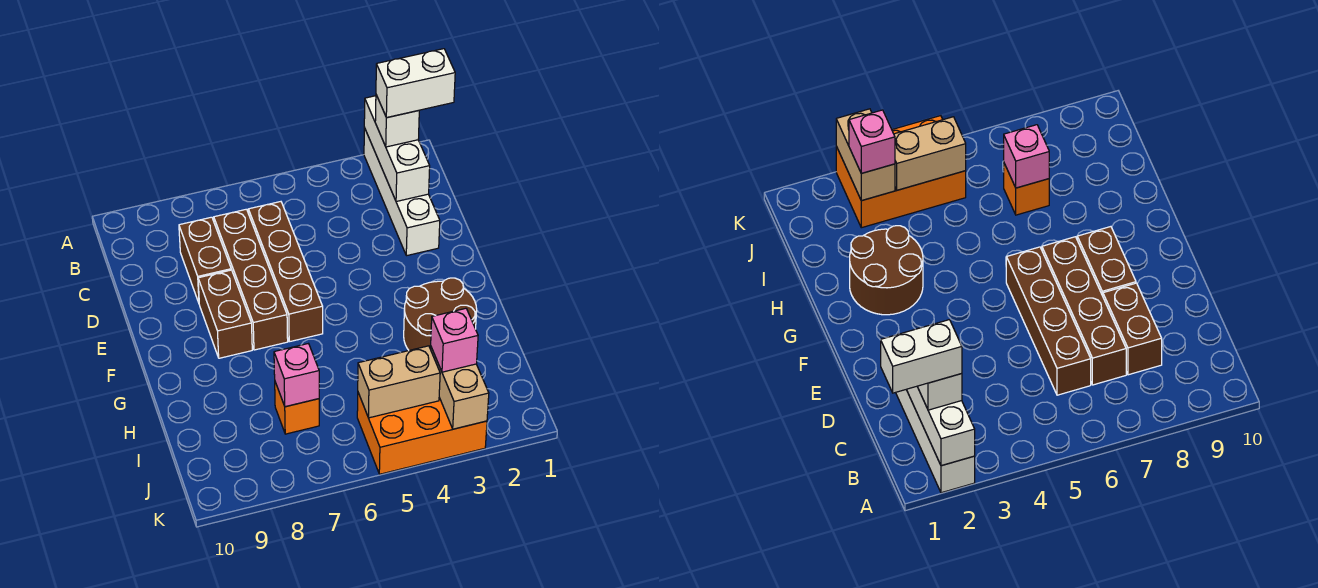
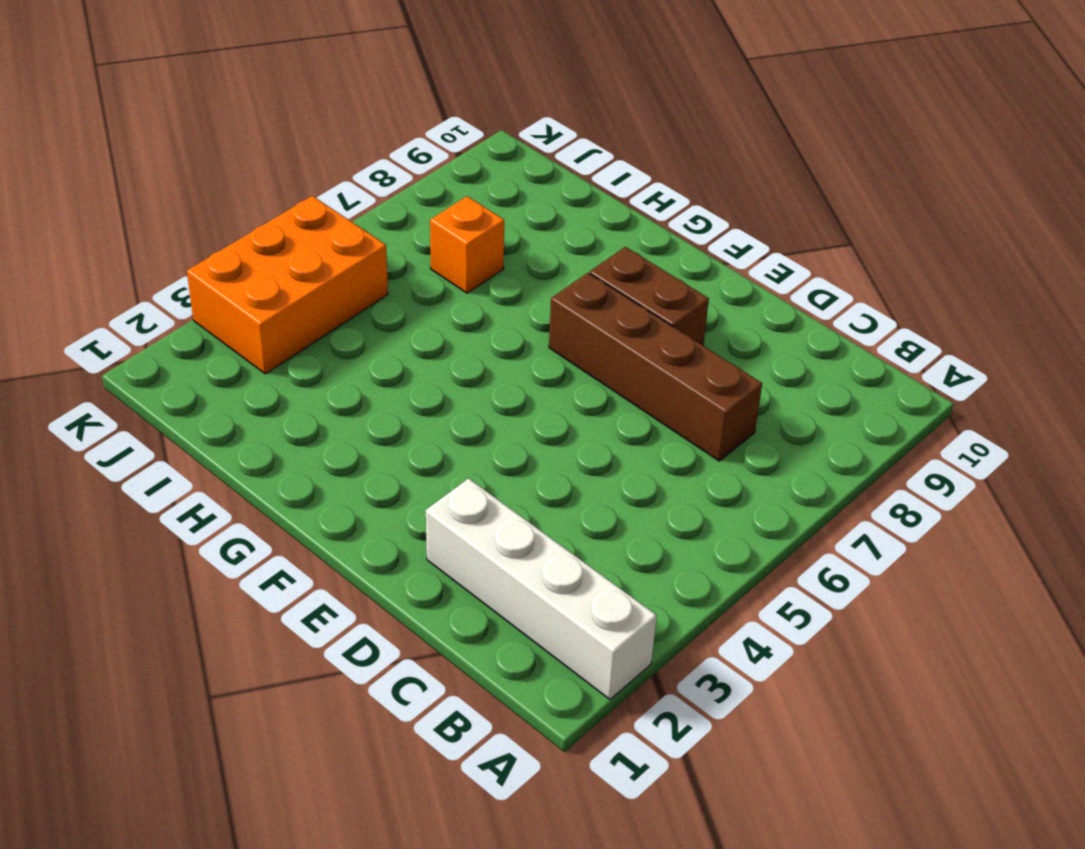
none -> brown brick C6:F6 level 1
none -> brown brick C8:D8 level 1
none -> brown round brick G2:H3 level 1

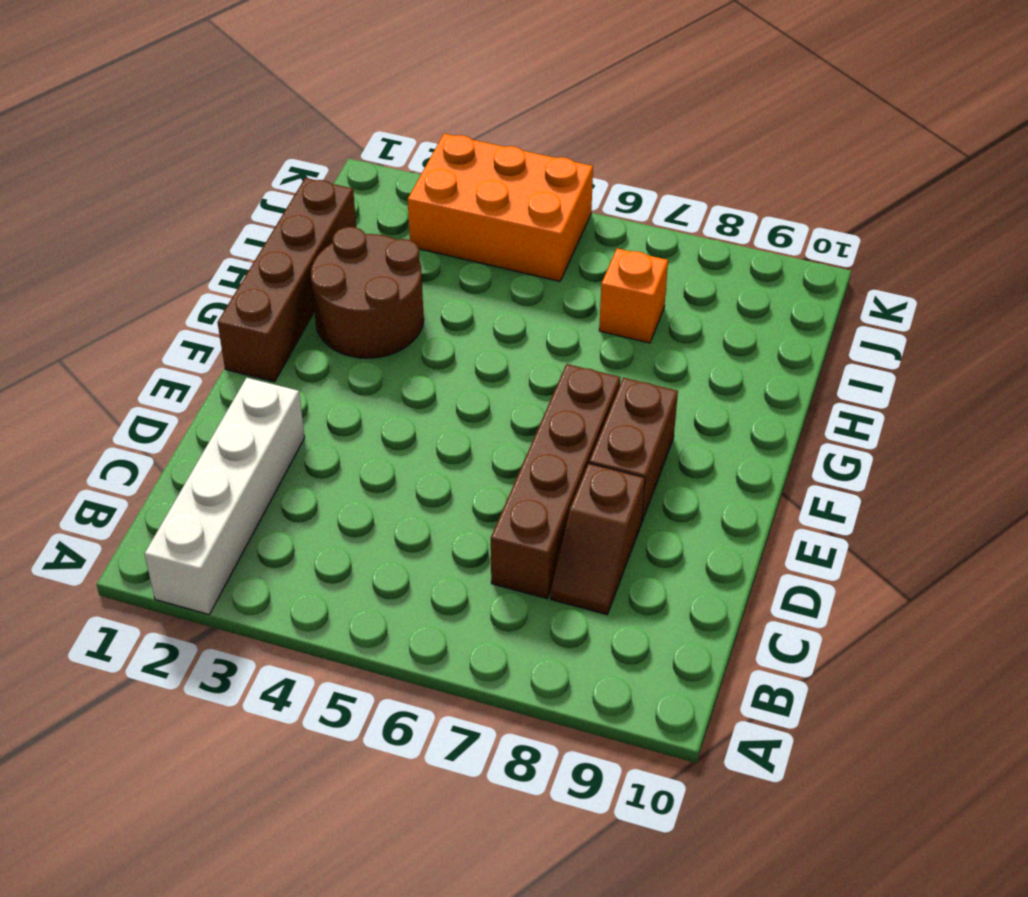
brown slope C8:D8 level 1 top D -> brown brick C8:D8 level 1
brown brick F1:I1 level 1 -> brown brick C6:F6 level 1
none -> white brick A2:C2 level 2
none -> pink brick I7 level 2
none -> tan brick J3:K3 level 2

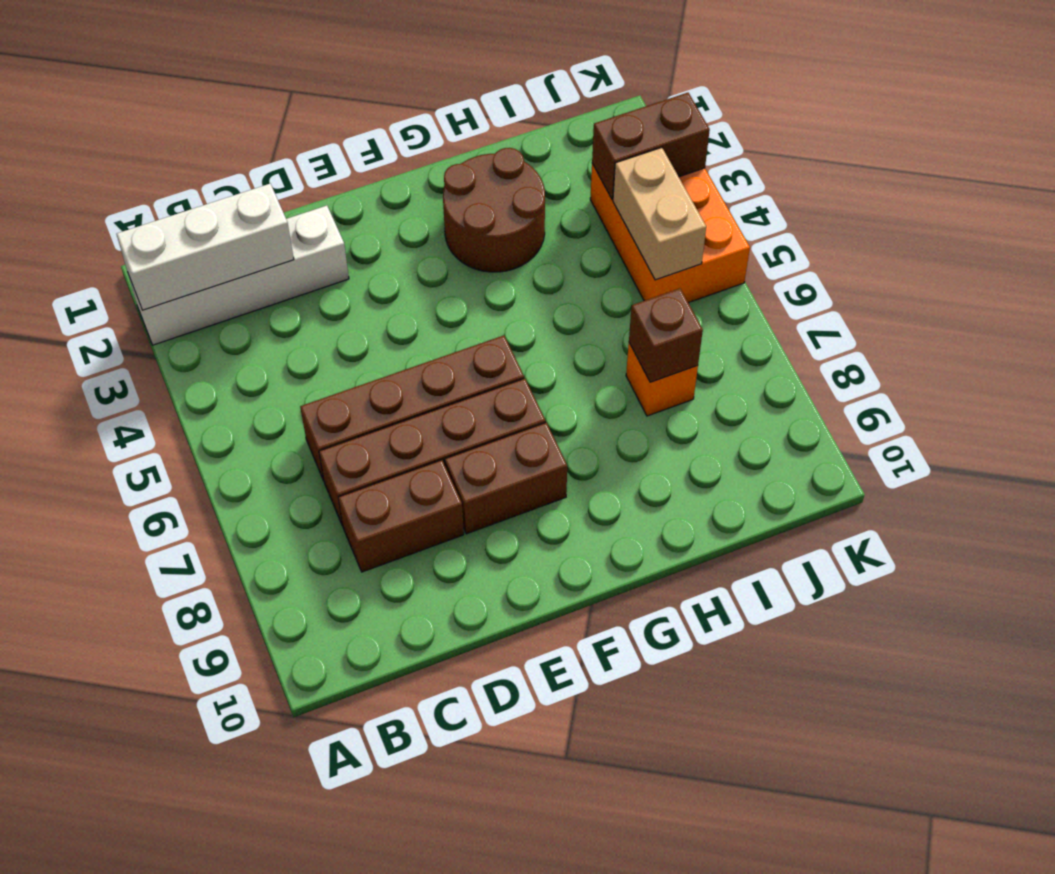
brown brick I7 level 2 -> pink brick I7 level 2
brown brick J3:K3 level 2 -> tan brick J3:K3 level 2
none -> white brick B2 level 3
none -> pink brick J3 level 3
none -> white brick B1:B2 level 4

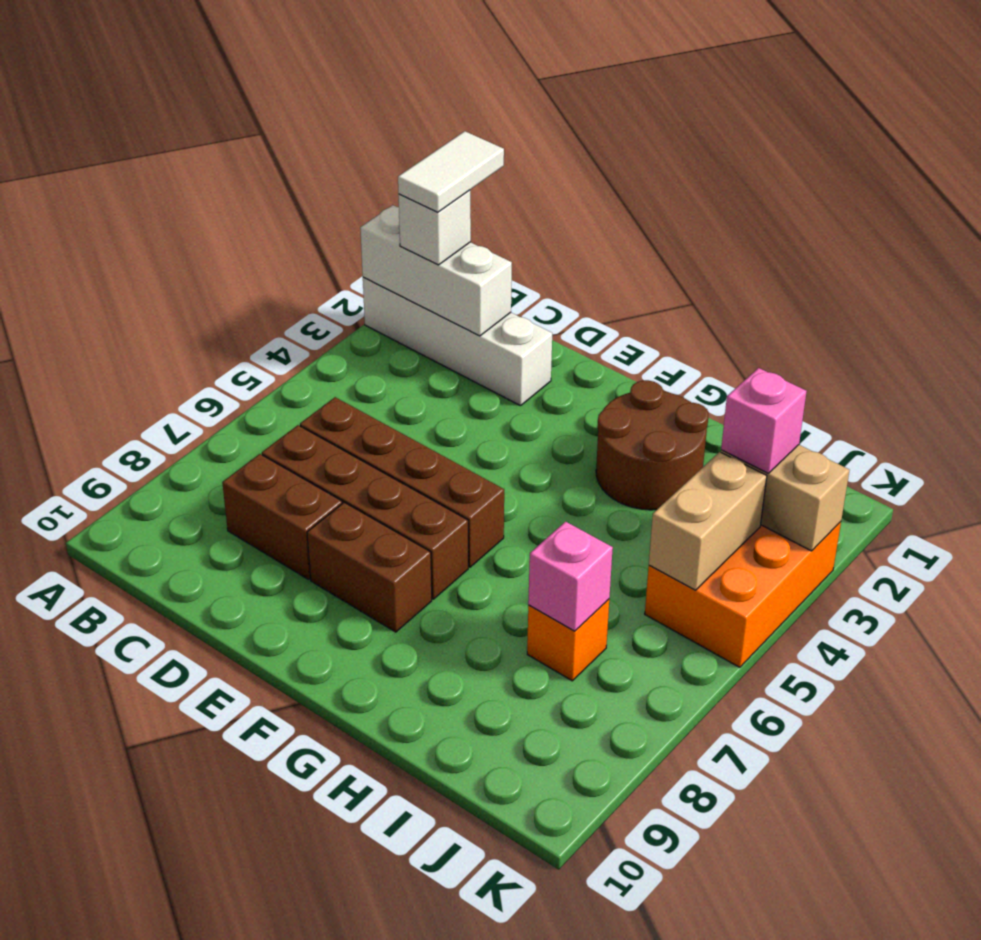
white tile B1:B2 level 4 -> white brick B1:B2 level 4

